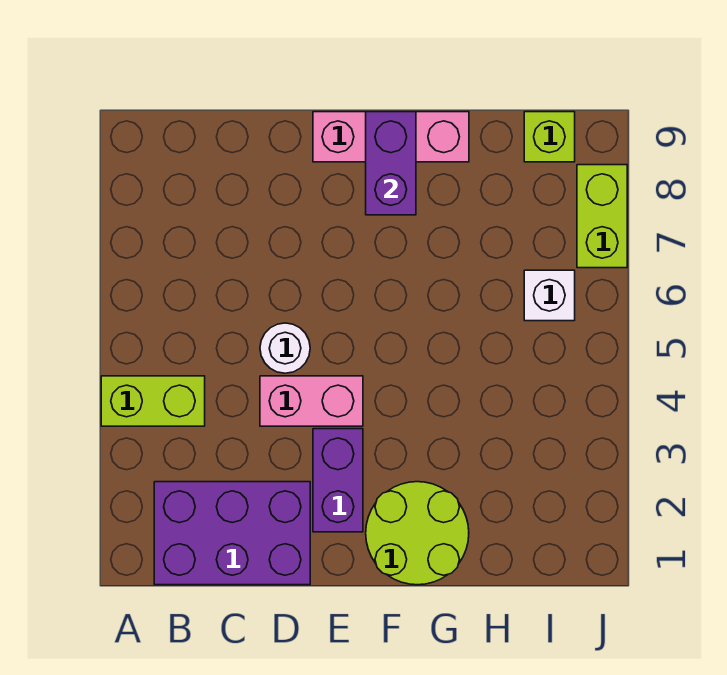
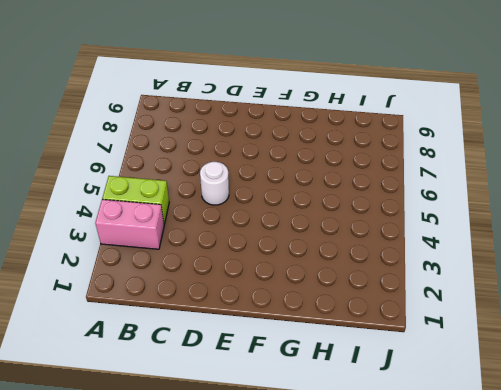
pink brick A3:B3 level 1 -> pink brick D4:E4 level 1
none -> purple brick B1:D2 level 1
none -> purple brick E2:E3 level 1

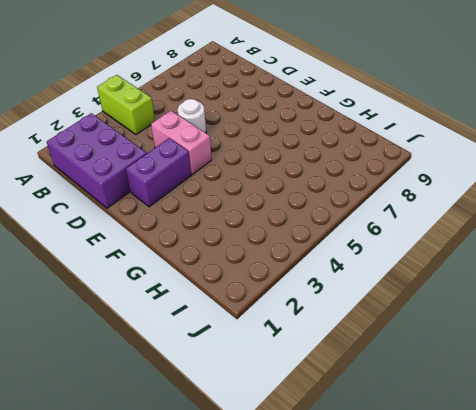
none -> pink brick E9:G9 level 1
none -> lime round brick F1:G2 level 1

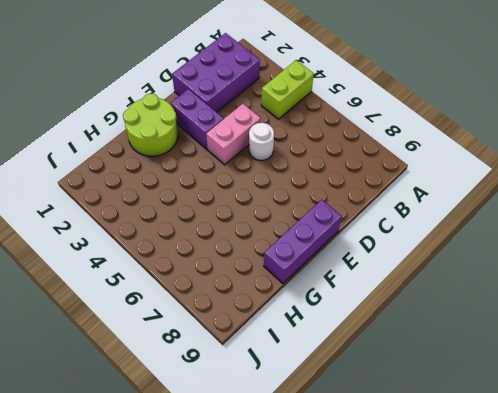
purple brick E9:G9 level 1 -> pink brick E9:G9 level 1
none -> white brick I6 level 1
none -> lime brick I9 level 1

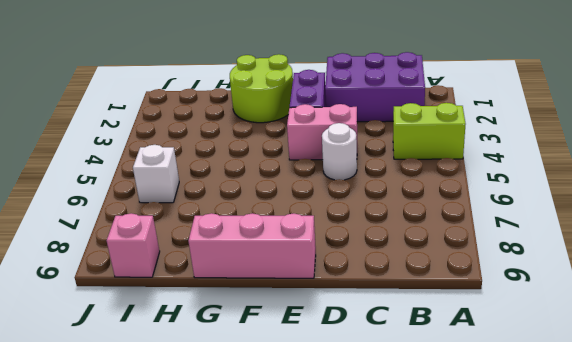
pink brick I9 level 1 -> lime brick I9 level 1
none -> lime brick J7:J8 level 1
none -> purple brick F8:F9 level 2

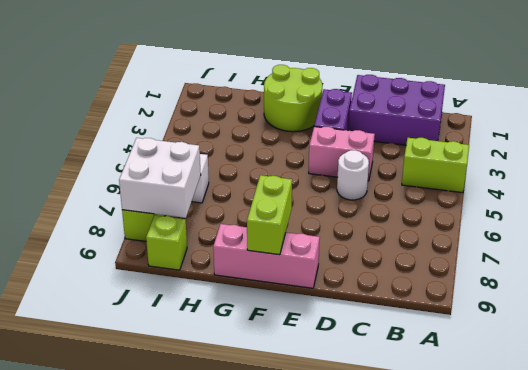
lime brick F8:F9 level 2 -> purple brick F8:F9 level 2
white brick I7:J8 level 2 -> none

